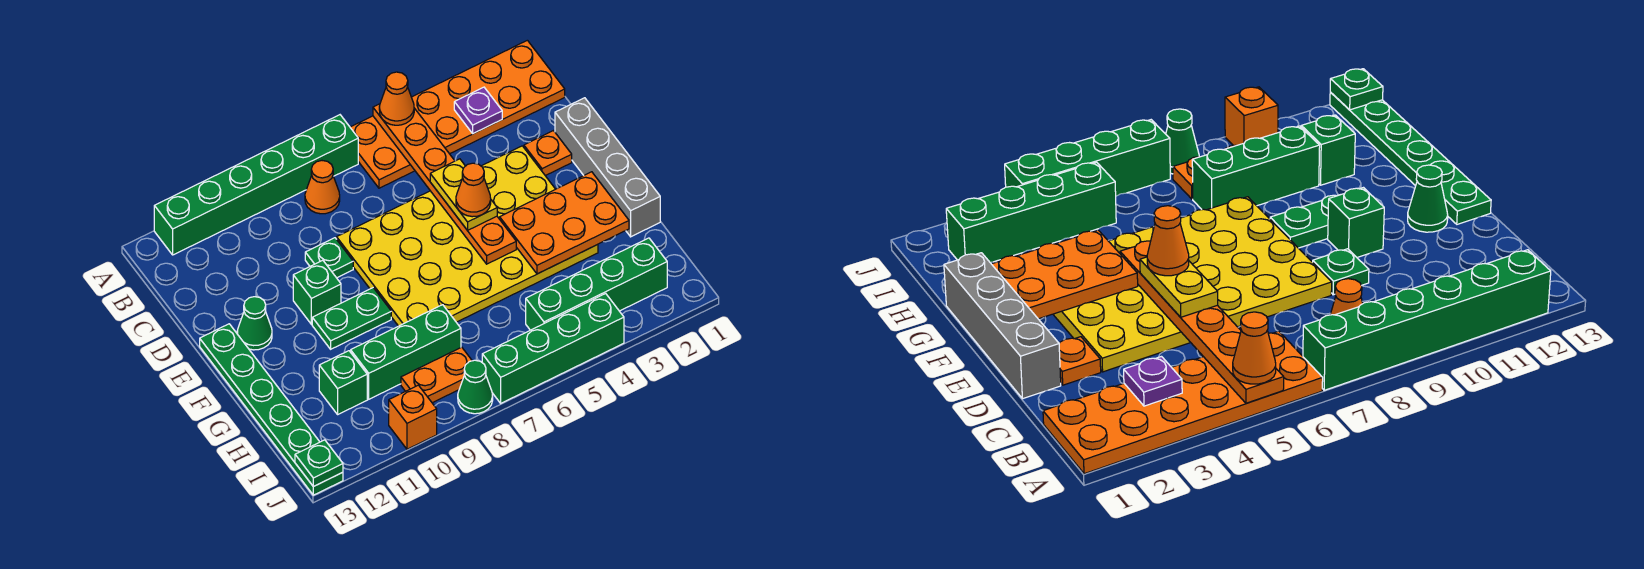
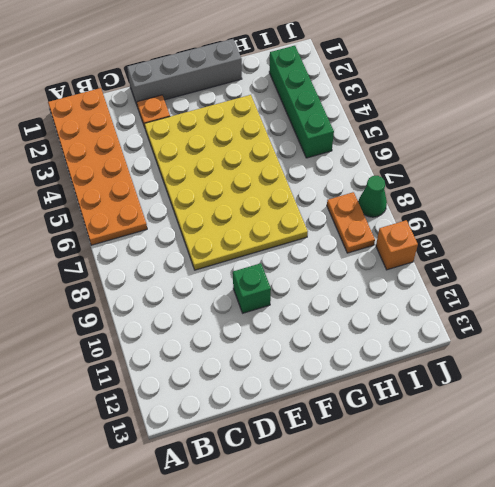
none -> green brick A7:A12 level 1
none -> orange cone B8 level 1
none -> green plate D9 level 1

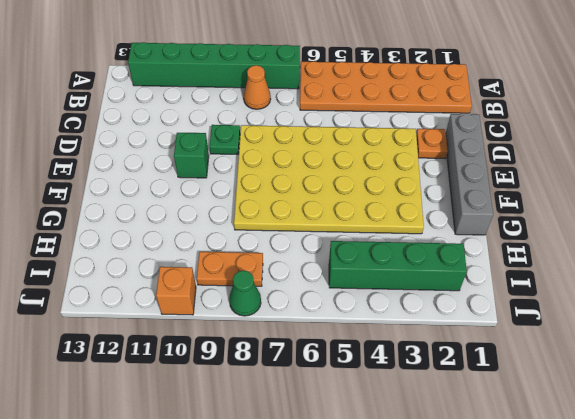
none -> green cone E12 level 1
none -> green plate E13:J13 level 1
none -> green plate F9:F10 level 1

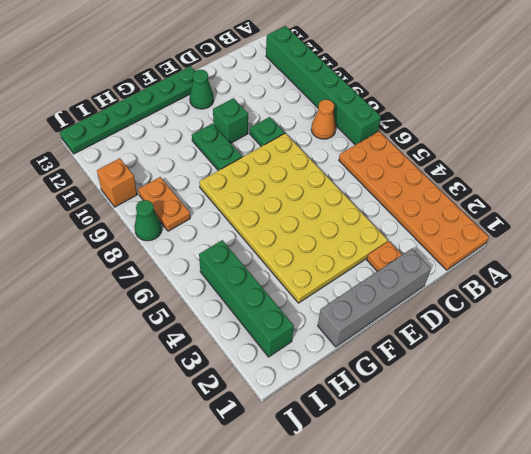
none -> green brick H8:H10 level 1
none -> green brick H11 level 1
none -> green brick J4:J7 level 1

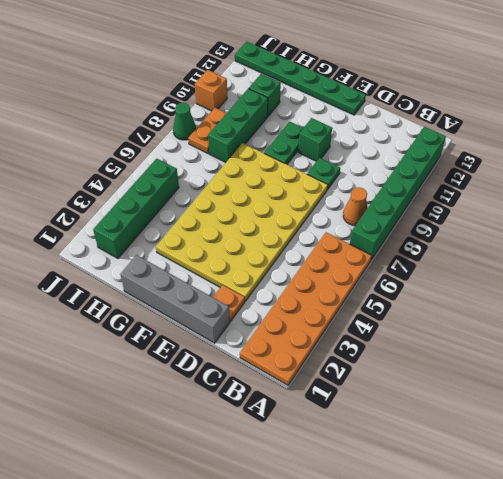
none -> green cone E12 level 1
none -> green brick J4:J7 level 1
none -> orange plate A5:F5 level 2

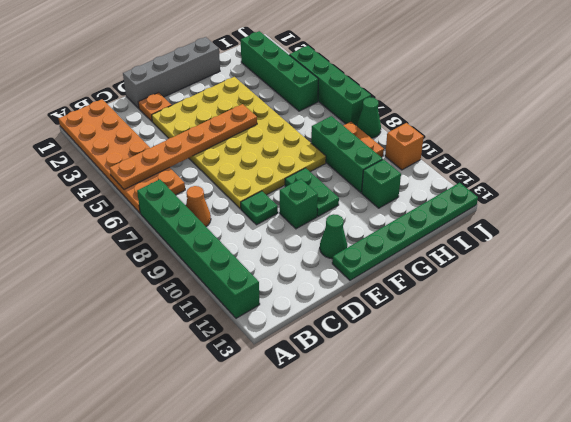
none -> purple plate B3 level 2
none -> orange plate F2:G4 level 2
none -> green plate J13 level 2

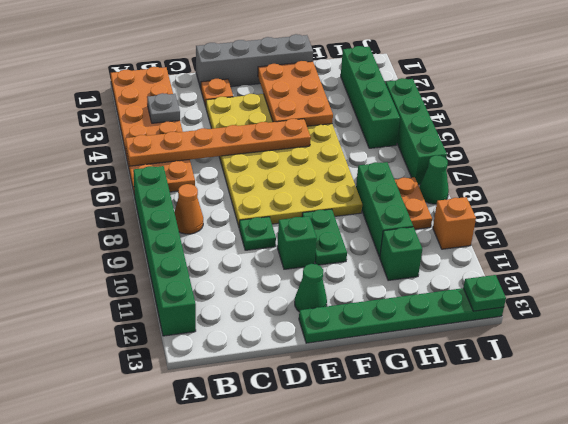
grey plate B3 level 2 -> purple plate B3 level 2
none -> orange cone A5 level 3
none -> yellow plate D5:E5 level 3
none -> orange cone E5 level 4

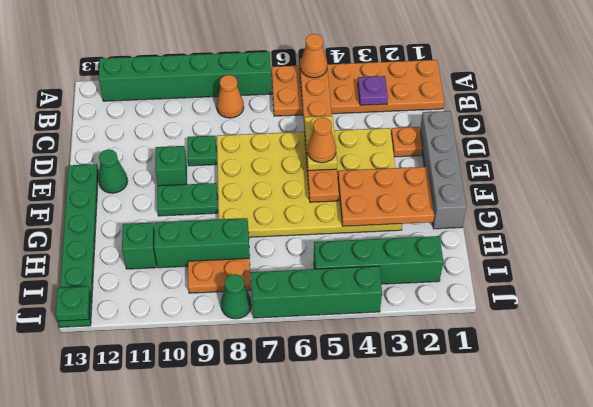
none -> orange brick J10 level 1

